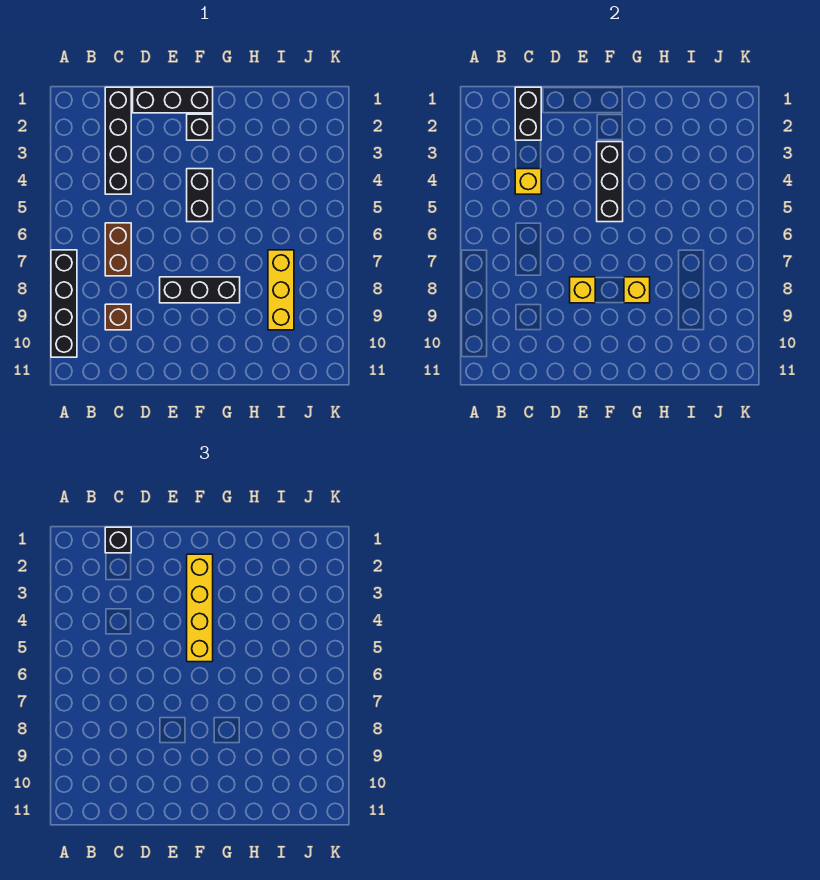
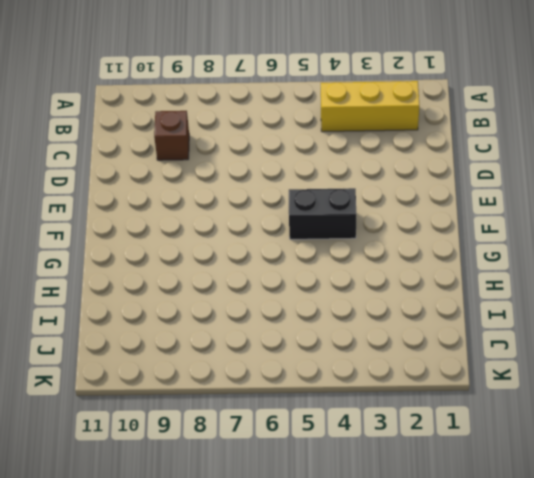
yellow brick B2:B4 level 1 -> yellow brick I7:I9 level 1
none -> black brick A7:A10 level 1
none -> black brick C1:C4 level 1
none -> brown brick C6:C7 level 1

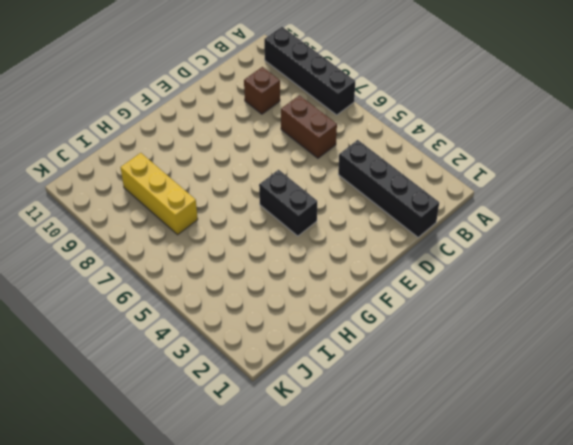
none -> black brick D1:F1 level 1
none -> black brick E8:G8 level 1
none -> black brick F2 level 1

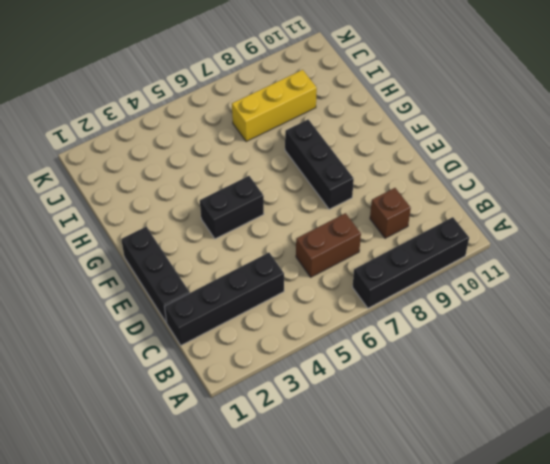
none -> black brick F2 level 1
none -> black brick C1:C2 level 2
none -> yellow brick C4 level 2

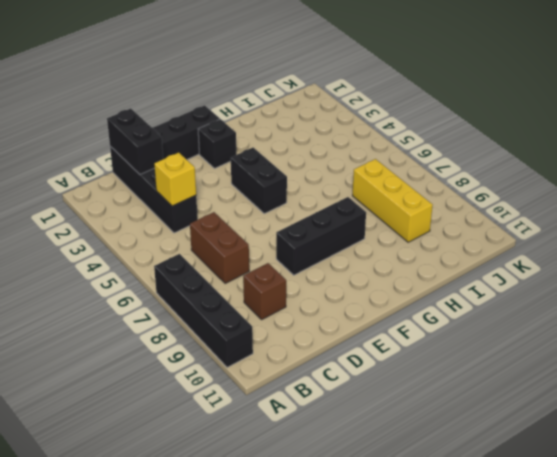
none -> yellow brick E8 level 2
none -> black brick F3:F5 level 2
none -> yellow brick G8 level 2

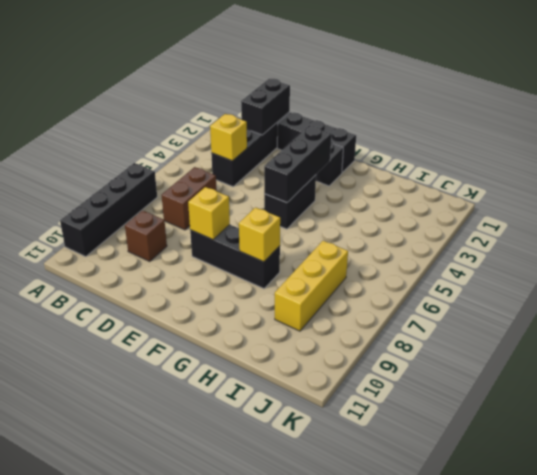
none -> black brick C1 level 3
none -> yellow brick F2:F5 level 3

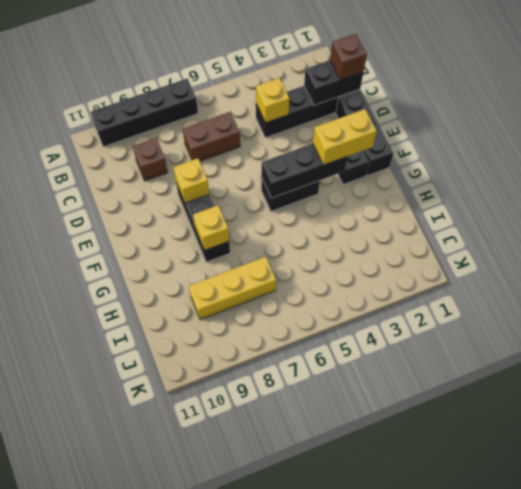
brown brick C1 level 3 -> black brick C1 level 3
yellow brick F2:F3 level 3 -> yellow brick F2:F5 level 3

